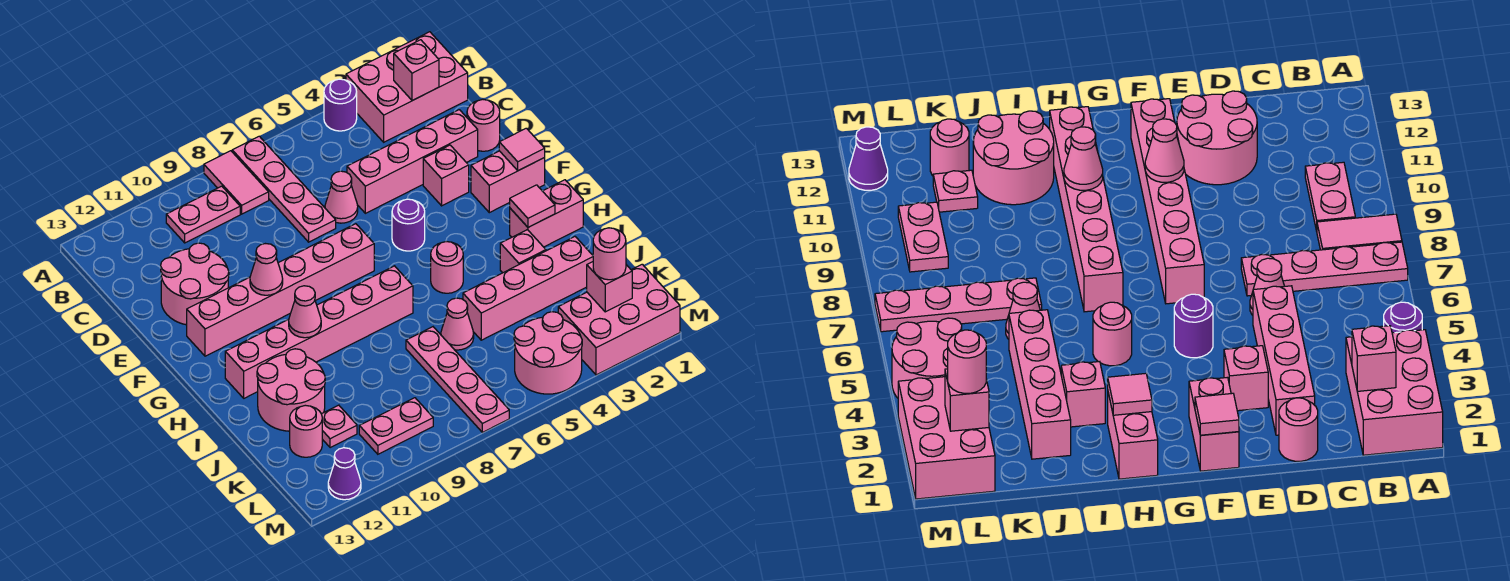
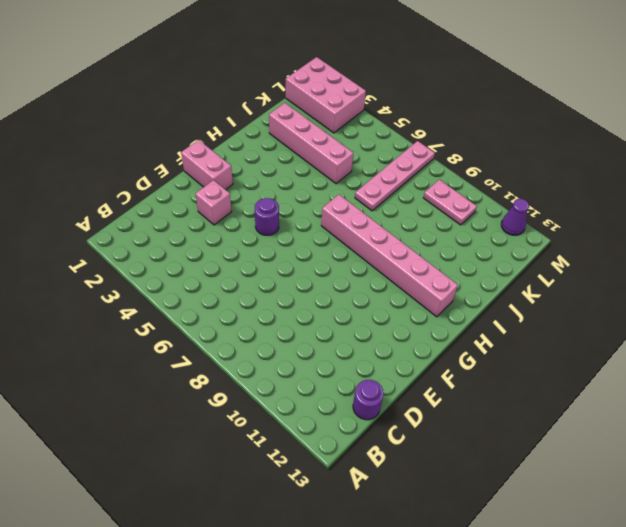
purple round brick C13 level 1 -> purple round brick A4 level 1
none -> pink brick A1:B3 level 1
none -> pink plate A7:D7 level 1
none -> pink tile A8:B8 level 1
none -> pink plate B9:B10 level 1

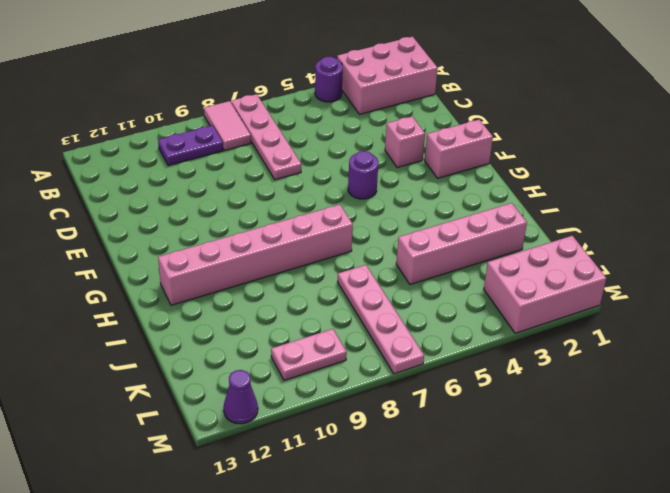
purple plate B9:B10 level 1 -> pink plate B9:B10 level 1
none -> pink round brick D1 level 1
none -> pink brick D2:D5 level 1
none -> pink cone D6 level 1
none -> pink round brick D11:E12 level 1

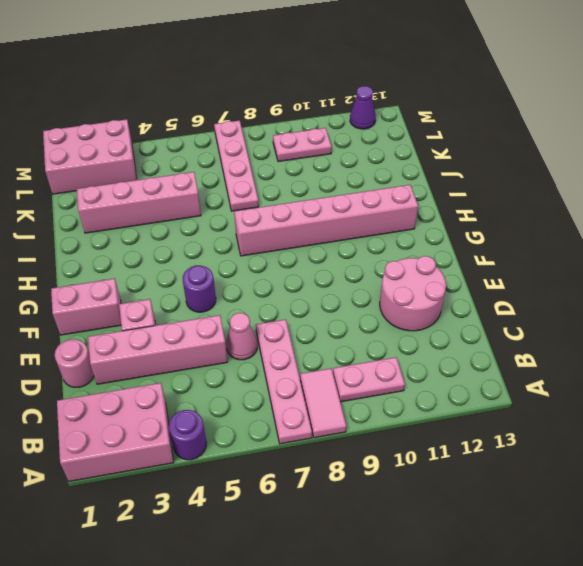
none -> pink brick F7:F12 level 1
none -> pink brick H1:H2 level 1
none -> pink round brick H5 level 1
none -> pink brick I3 level 1

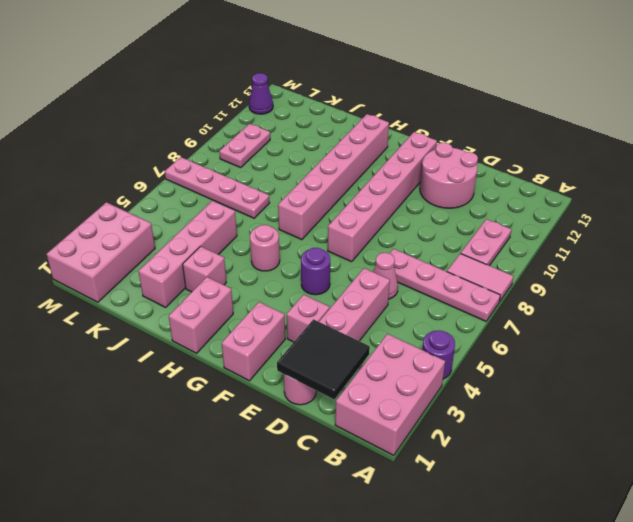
black tile C1:D2 level 2 -> none
none -> pink round brick I11:J12 level 1
none -> pink cone J6 level 1
none -> pink plate K11 level 1
none -> pink round brick K12 level 1

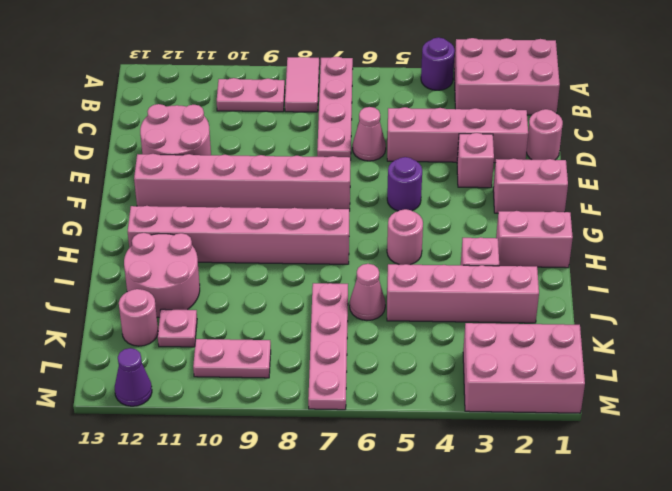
none -> pink round brick L4:M5 level 1
none -> pink brick B2 level 2
none -> pink tile F1 level 2
none -> pink cone F10 level 2

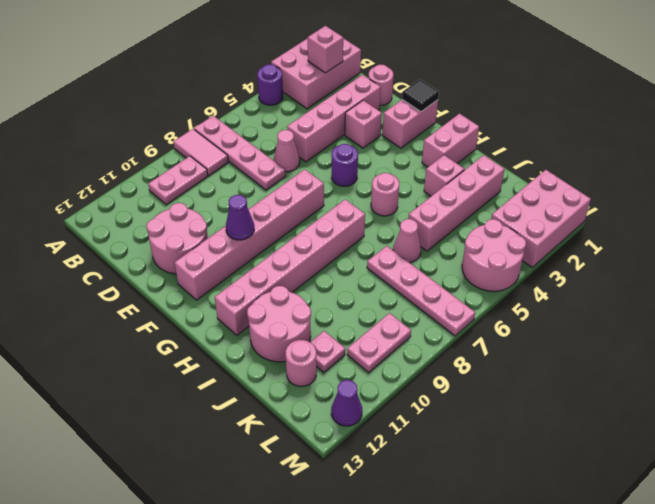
black tile F1 level 2 -> pink tile F1 level 2
purple cone F10 level 2 -> pink cone F10 level 2
none -> pink tile H2 level 2
none -> pink cone H10 level 2
none -> pink brick L2 level 2
none -> pink round brick L2 level 3

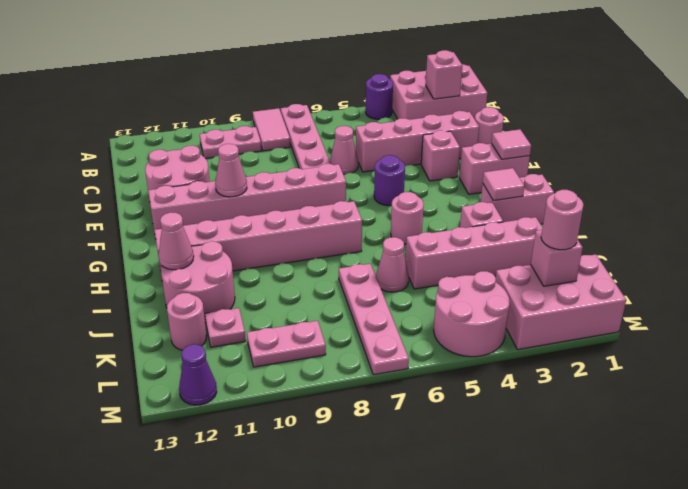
pink cone I12 level 2 -> pink cone H10 level 2

